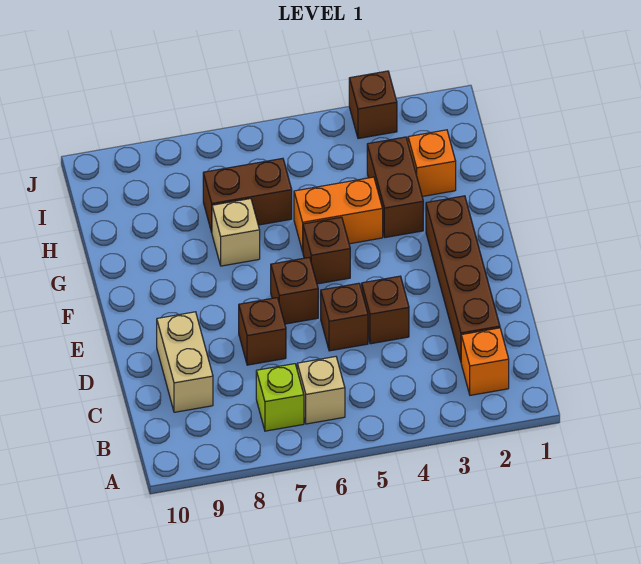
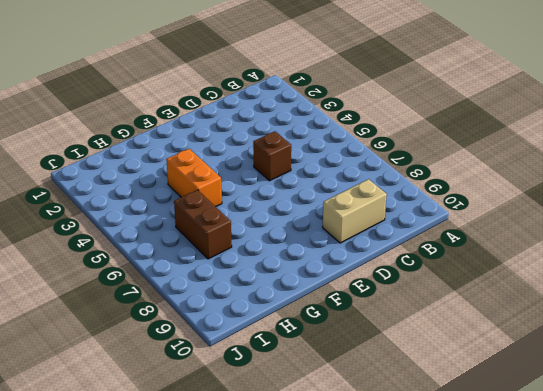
none -> orange brick B2 level 1
none -> tan brick B6 level 1
none -> lime brick B7 level 1

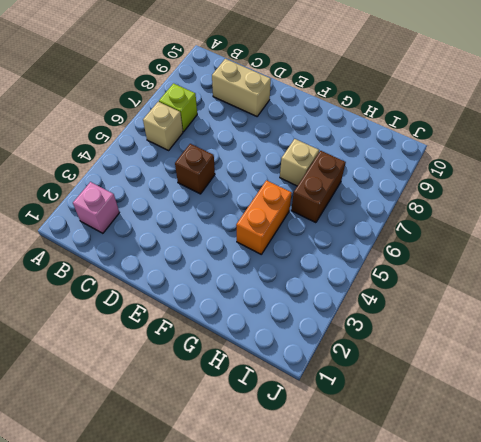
pink brick B2 level 1 -> orange brick B2 level 1
none -> brown brick C2:F2 level 1
none -> brown brick D4 level 1
none -> brown brick D7 level 1

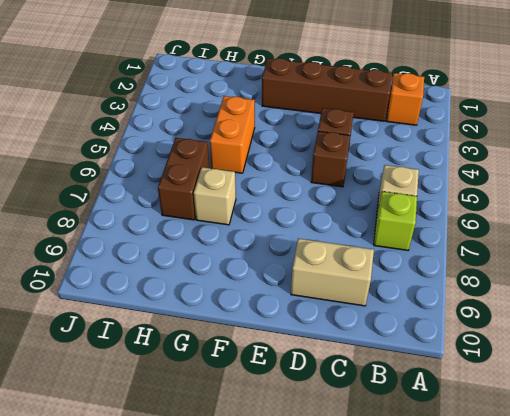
none -> brown brick D7 level 1
none -> brown brick E6 level 1
none -> brown brick F5 level 1

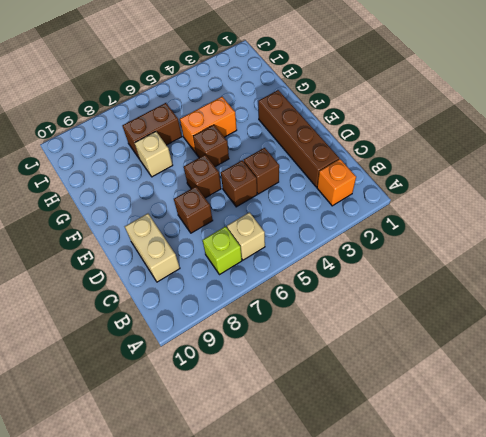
none -> brown brick G3:H3 level 1
none -> orange brick H2 level 1
none -> brown brick J3 level 1

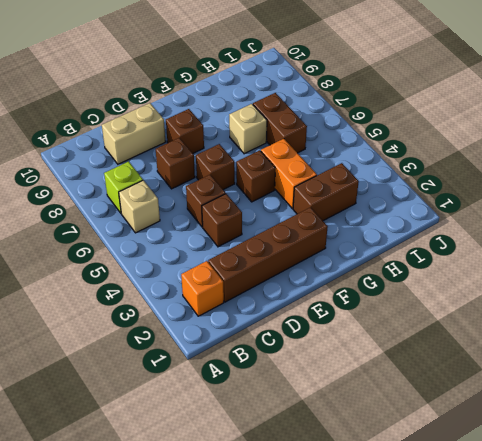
brown brick E8 level 1 -> brown brick J3 level 1
none -> orange brick H2 level 1

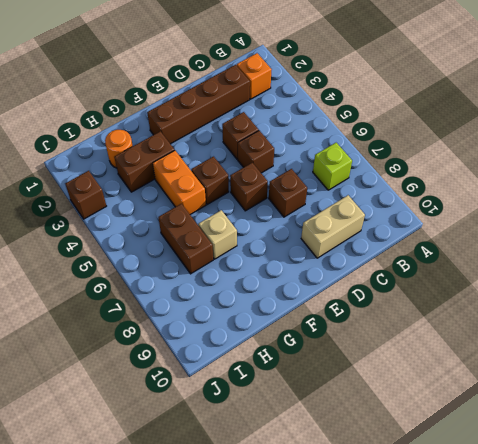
orange round brick H2 level 1 -> orange brick H2 level 1
none -> tan brick B6 level 1

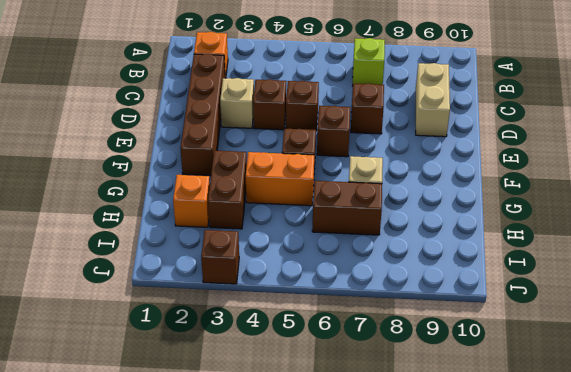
tan brick D3 level 1 -> tan brick B6 level 1

